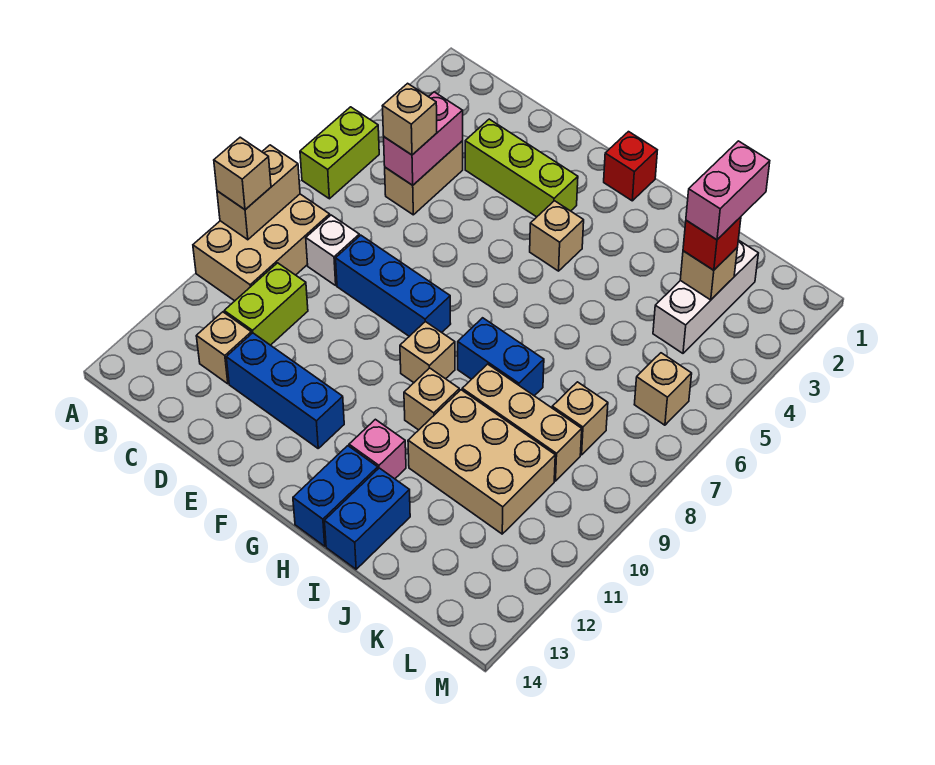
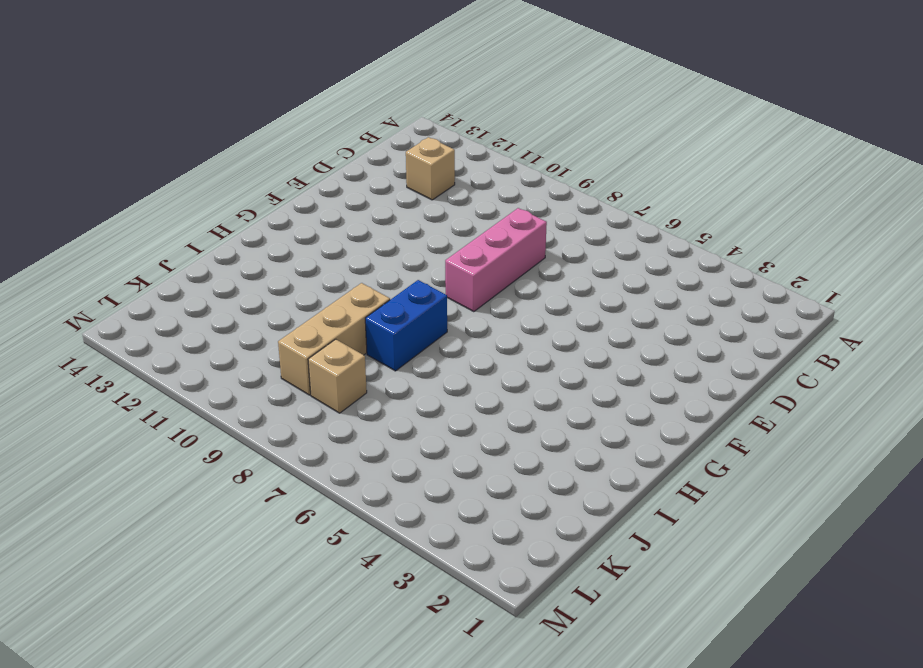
pink brick D8:F8 level 1 -> blue brick D8:F8 level 1
none -> lime brick A5:A6 level 1
none -> tan brick A8:B10 level 1
none -> tan brick C4:C5 level 1

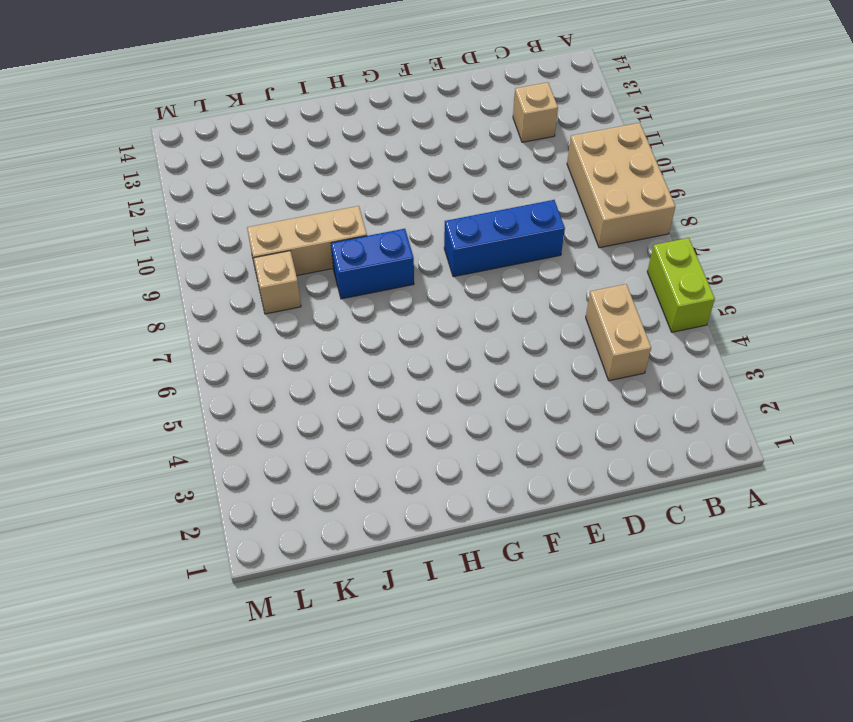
none -> white brick C8 level 1
none -> lime brick C10:C11 level 1
none -> lime brick D3:F3 level 1

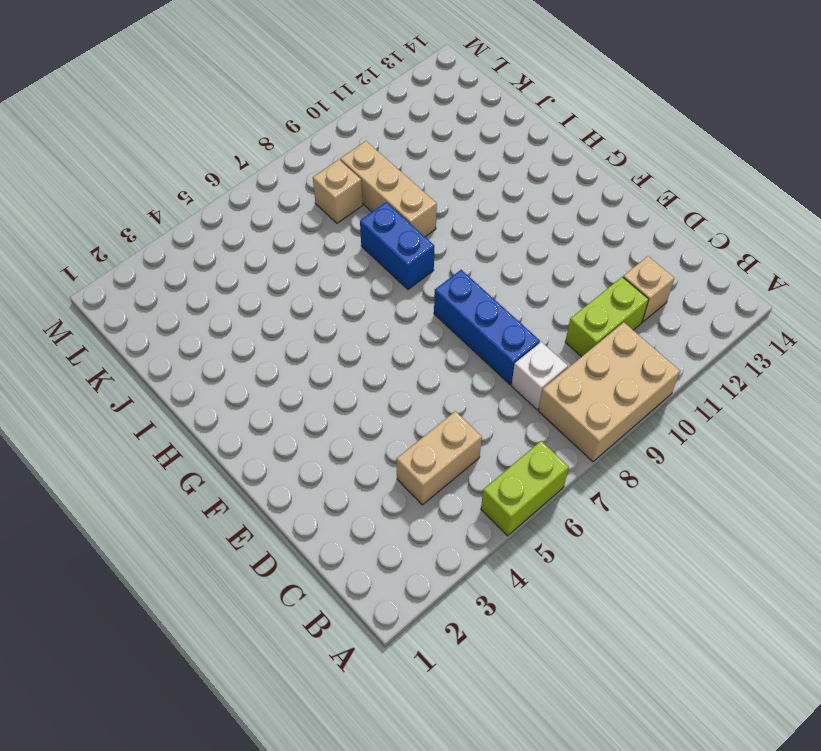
none -> lime brick D3:F3 level 1
none -> blue brick D12:F12 level 1
none -> red brick G1 level 1

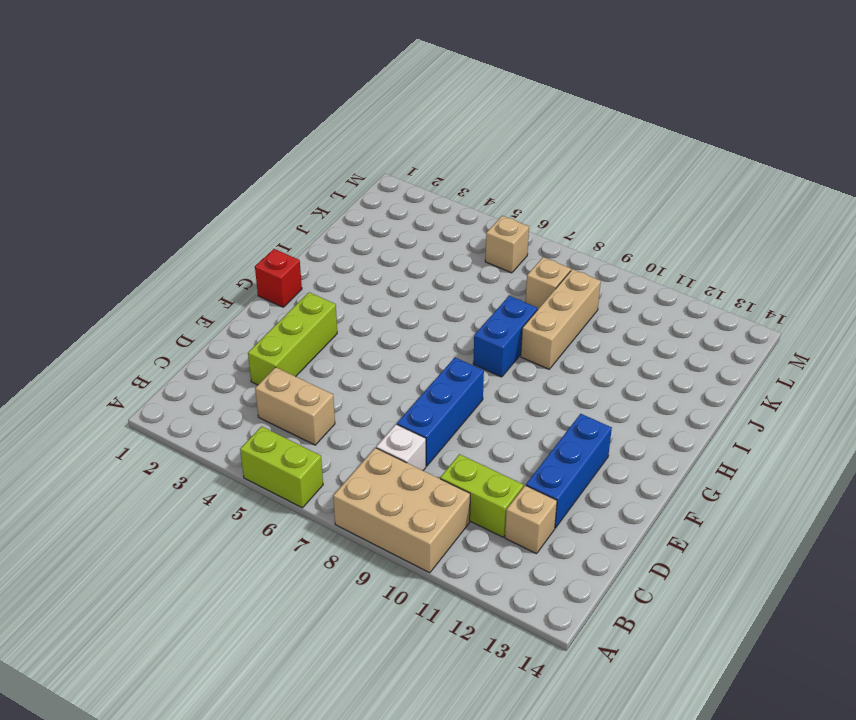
none -> tan brick G4 level 1
none -> tan brick G9 level 1
none -> tan brick H10 level 1

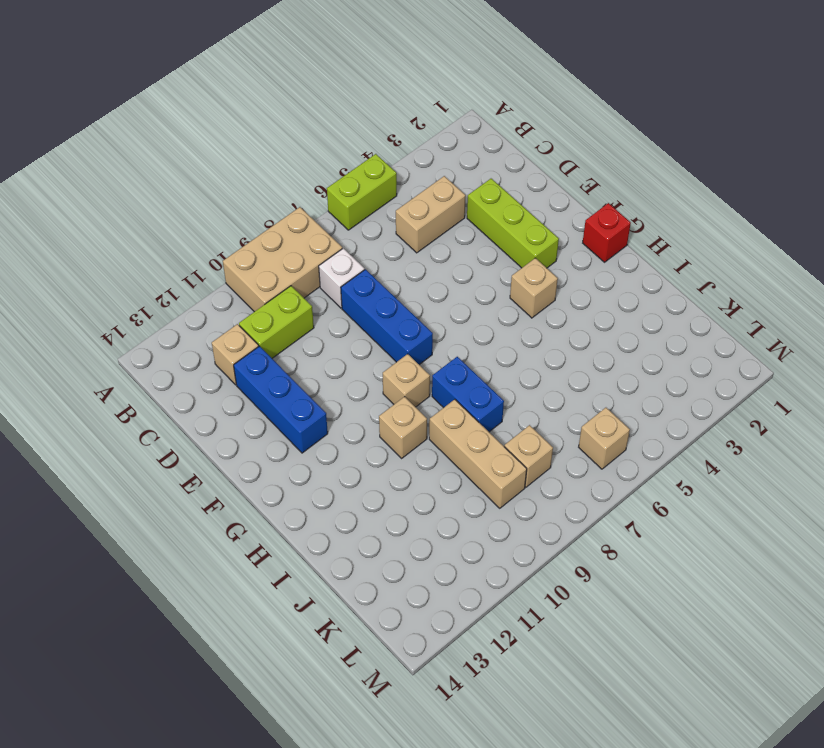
none -> pink brick H12 level 1
none -> blue brick H13:H14 level 1
none -> tan brick I10:K11 level 1

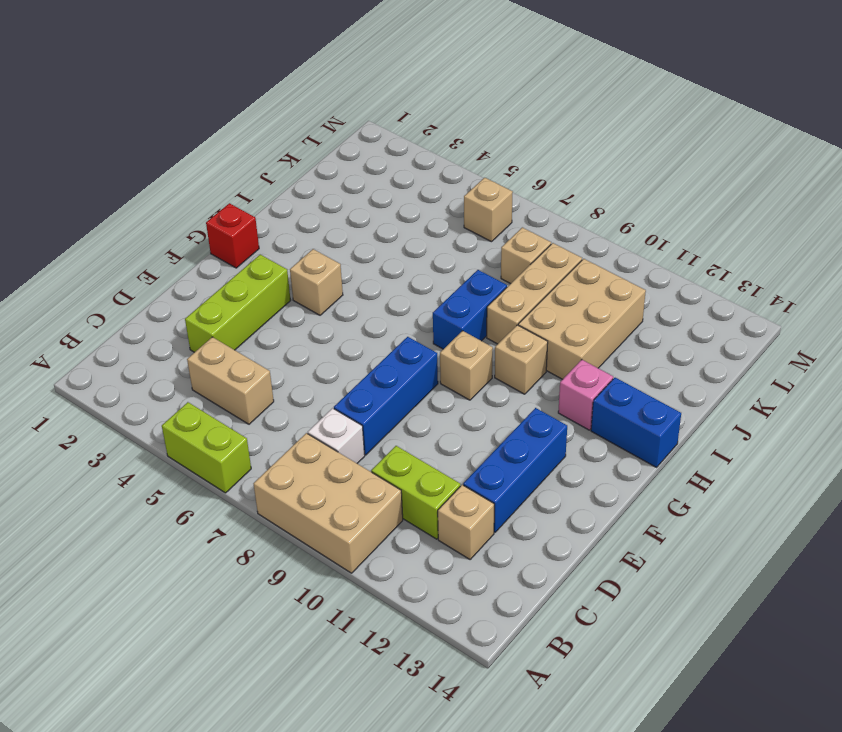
none -> blue brick I13:I14 level 1
none -> white brick K2:K4 level 1
none -> tan brick A8:A9 level 2

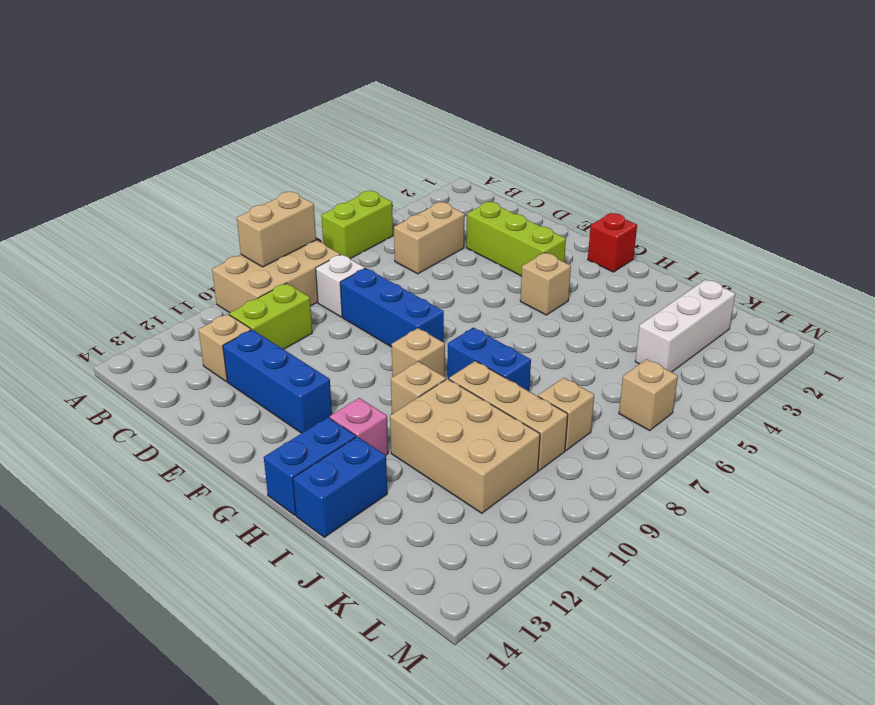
none -> pink brick C4:C5 level 2
none -> tan brick K3 level 2
none -> tan brick A9 level 3

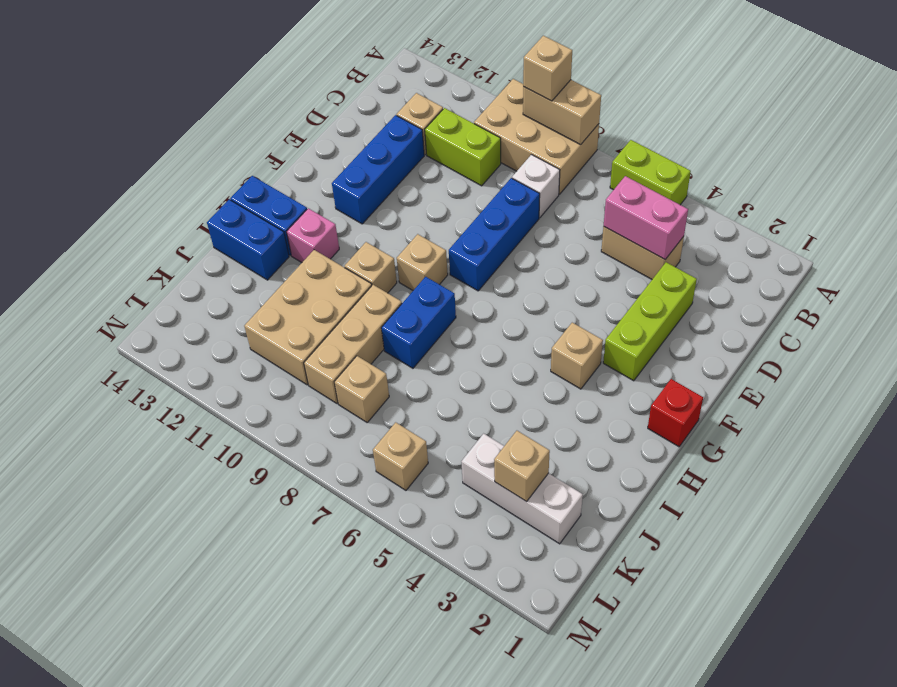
none -> tan brick C5 level 3
none -> red brick K3 level 3
none -> pink brick K2:K3 level 4

